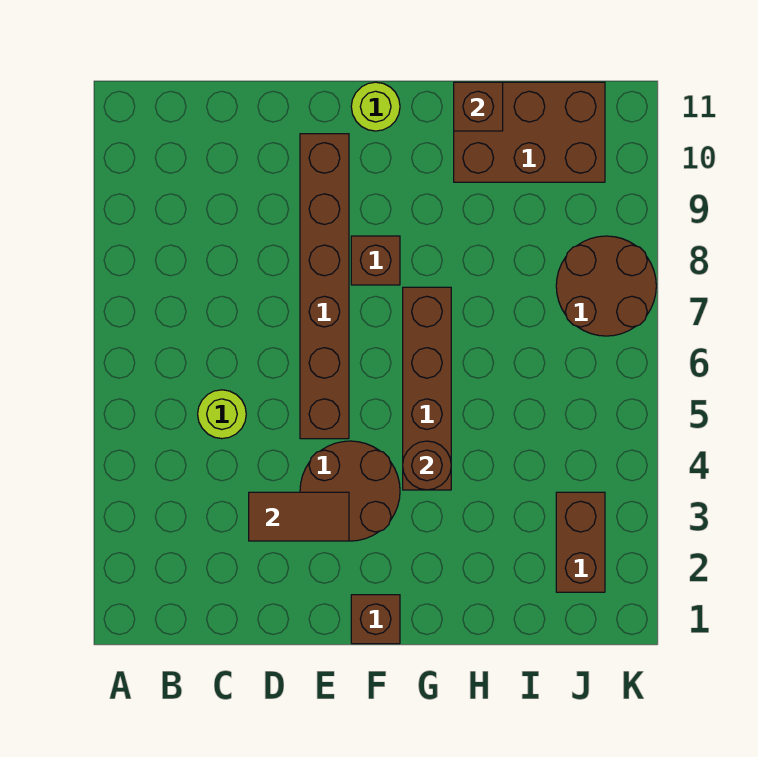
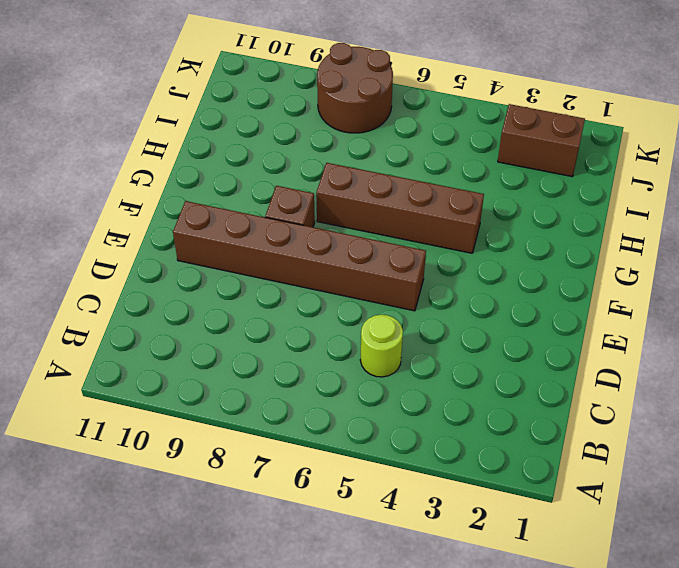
none -> brown round brick E3:F4 level 1
none -> brown brick F1 level 1
none -> lime round brick F11 level 1

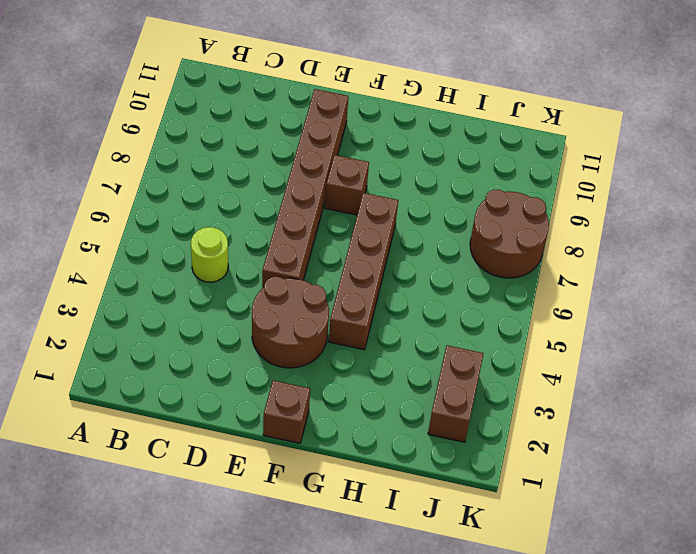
none -> lime round brick F11 level 1
none -> brown brick H10:J11 level 1
none -> brown tile D3:E3 level 2

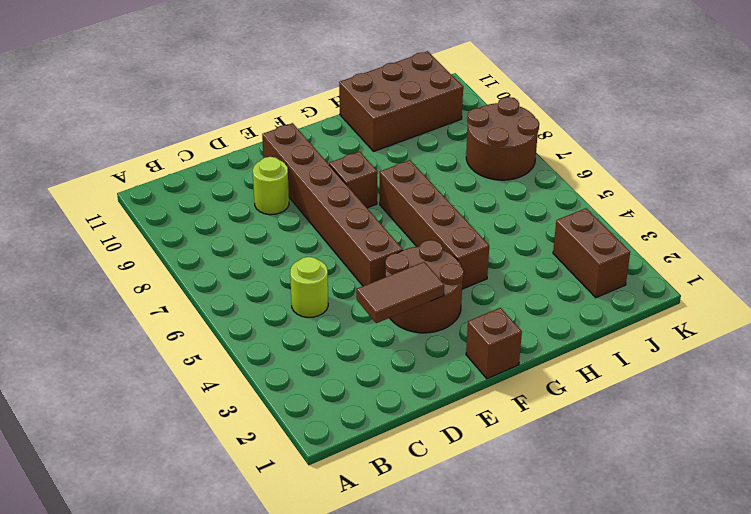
lime round brick D9 level 1 -> lime round brick F11 level 1
none -> brown round brick G4 level 2
none -> brown brick H11 level 2

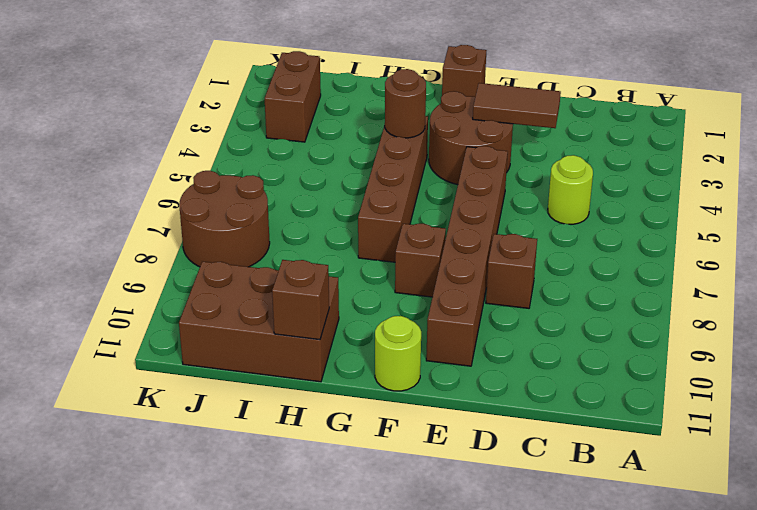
brown brick D8 level 1 -> none

